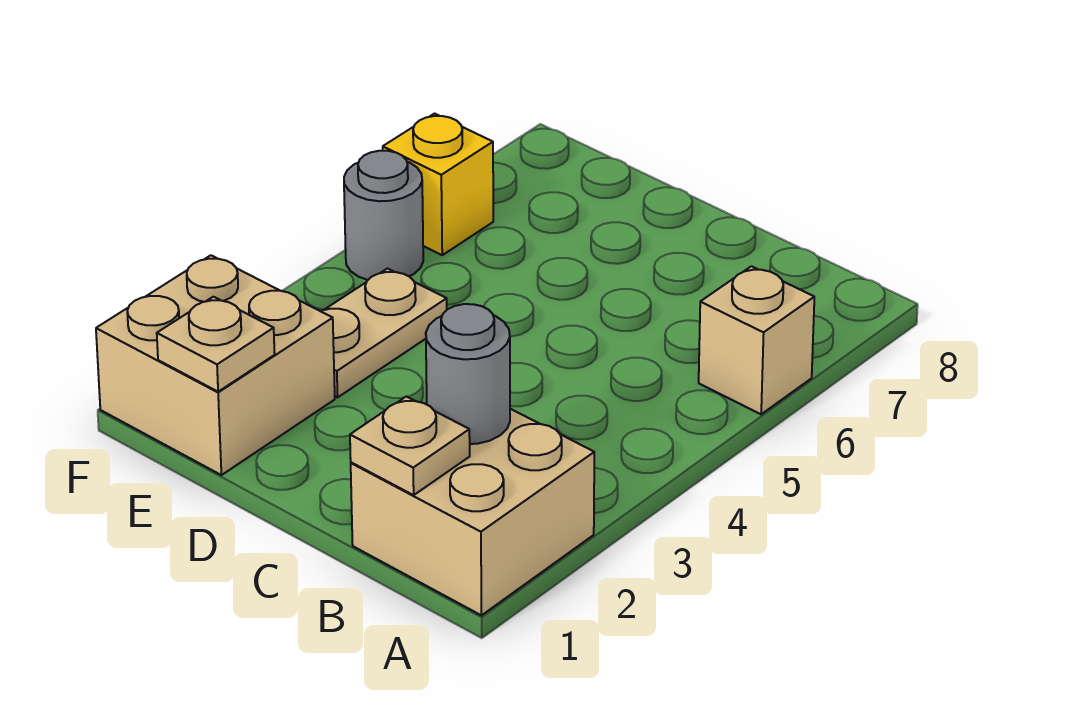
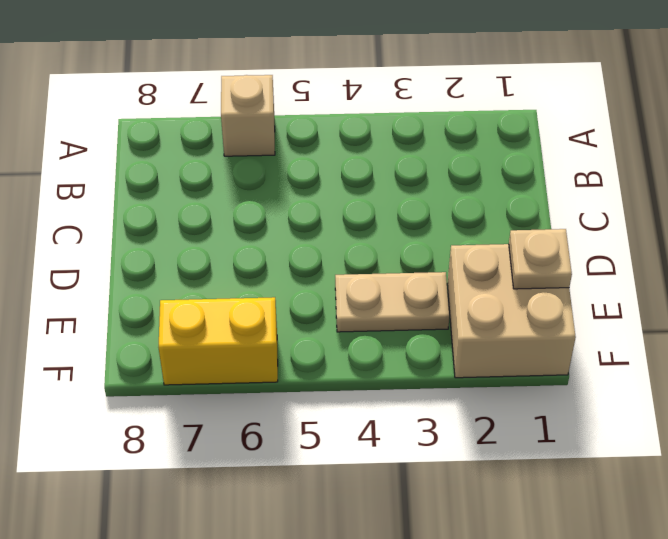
yellow brick F6:F7 level 1 -> yellow brick F6 level 1
none -> tan brick A1:B2 level 1
none -> grey round brick F5 level 1

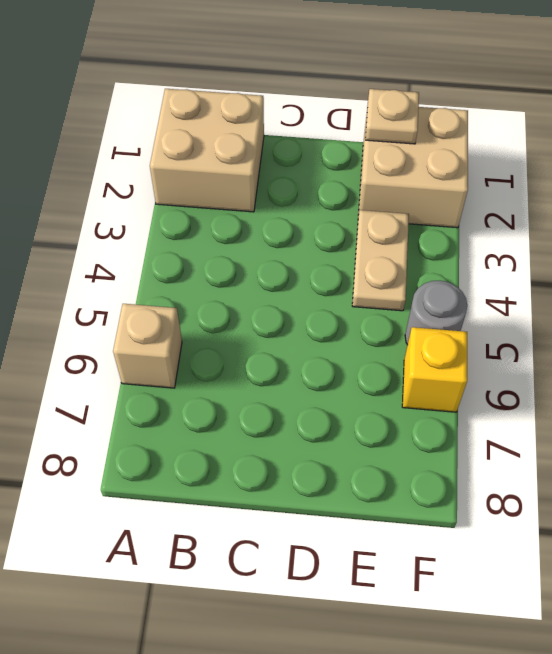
none -> tan plate B1 level 2
none -> grey round brick B2 level 2

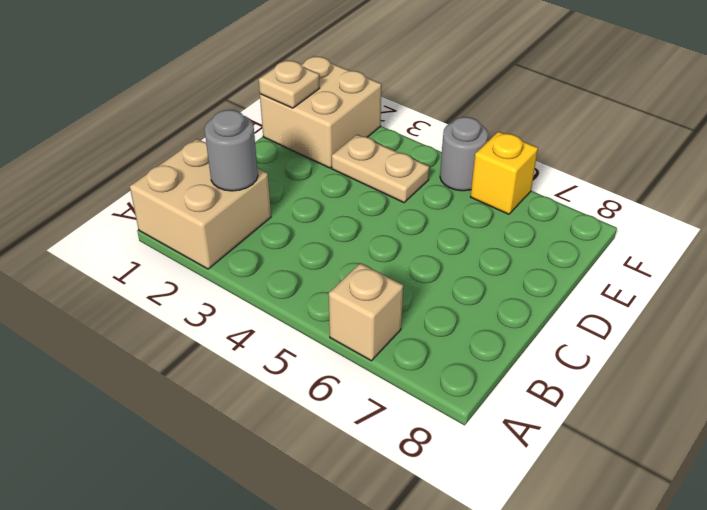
none -> tan plate B1 level 2

